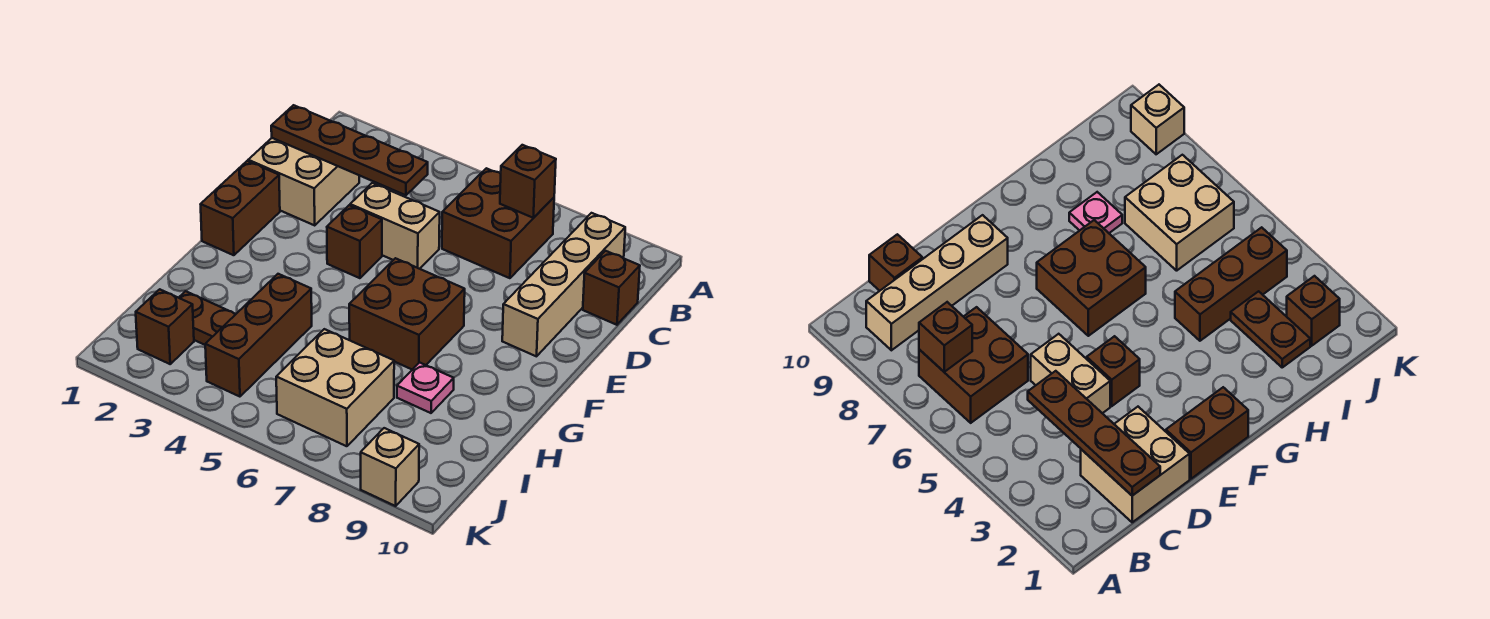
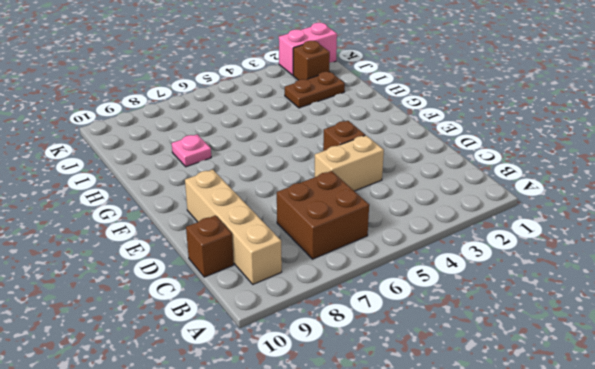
pink brick K1:K2 level 1 -> none
none -> tan brick C1:D2 level 1
none -> brown brick E1:F1 level 1
none -> brown brick F6:G7 level 1

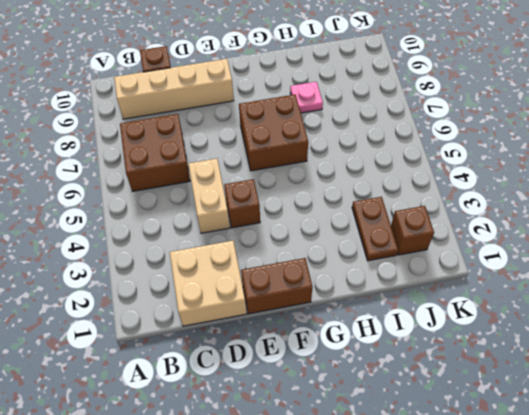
none -> brown brick H4:J4 level 1
none -> tan brick I6:J7 level 1
none -> tan brick K9 level 1

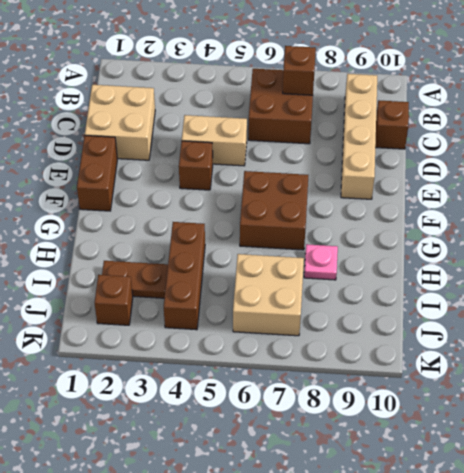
none -> tan brick K9 level 1
none -> brown plate C1:C4 level 2

